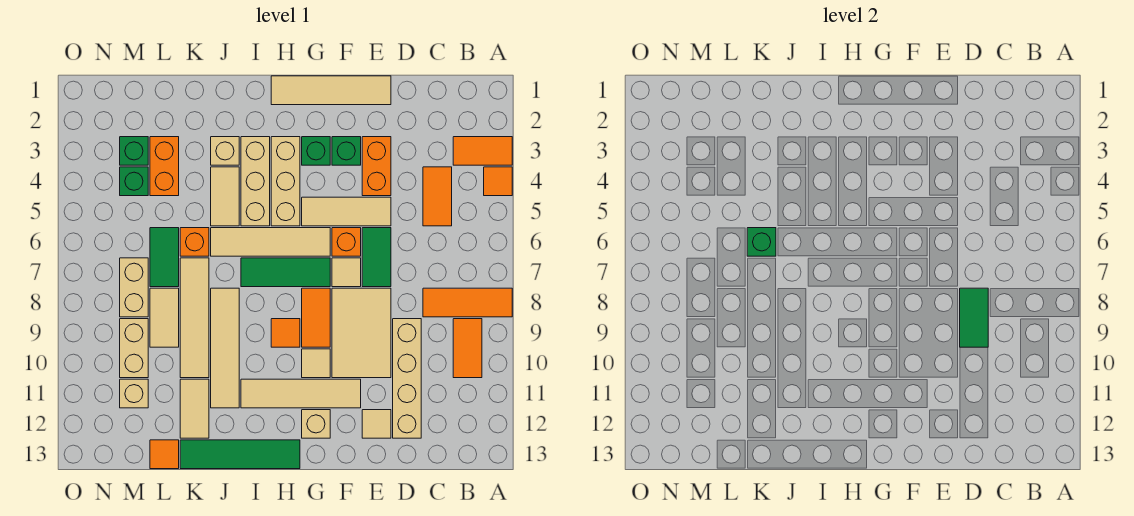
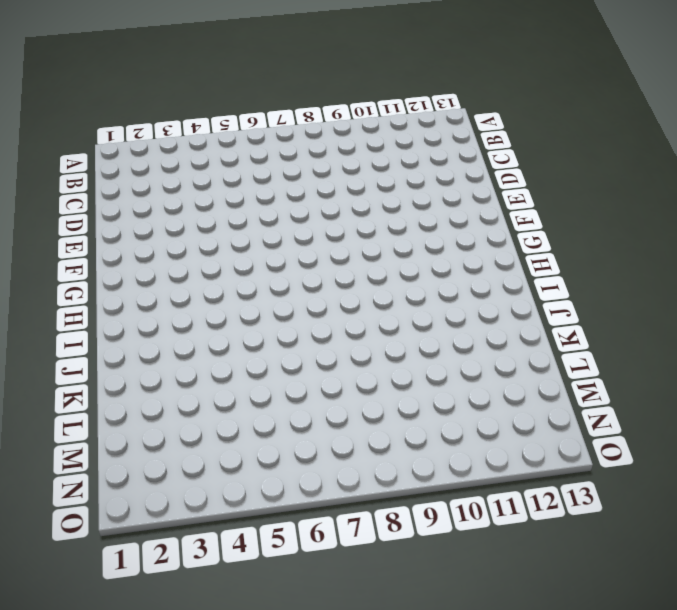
none -> orange tile A3:B3 level 1
none -> orange tile A4 level 1
none -> orange tile A8:C8 level 1
none -> orange tile B9:B10 level 1

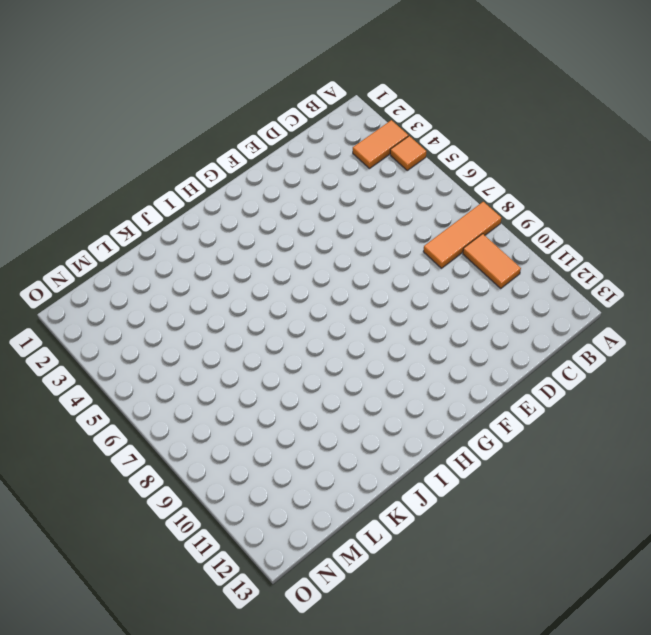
none -> orange tile C4:C5 level 1
none -> tan brick D9:D12 level 1
none -> tan tile E1:H1 level 1
none -> orange brick E3:E4 level 1

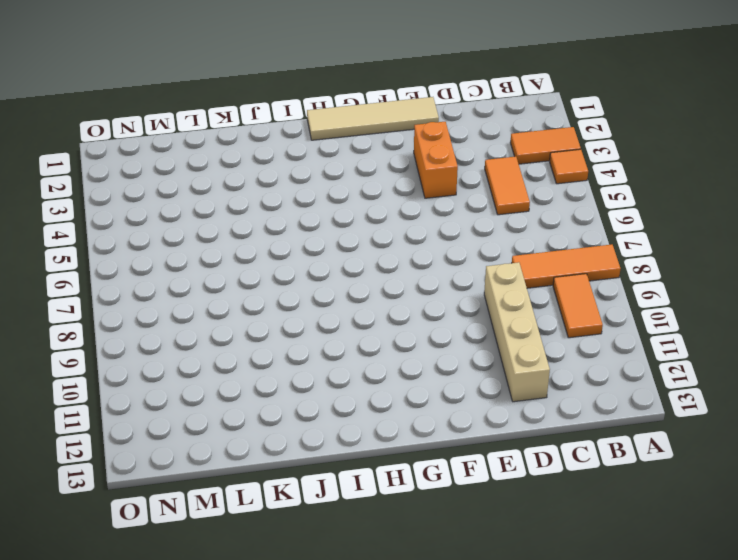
none -> tan tile E5:G5 level 1
none -> green tile E6:E7 level 1
none -> tan tile E8:F10 level 1
none -> tan tile E12 level 1

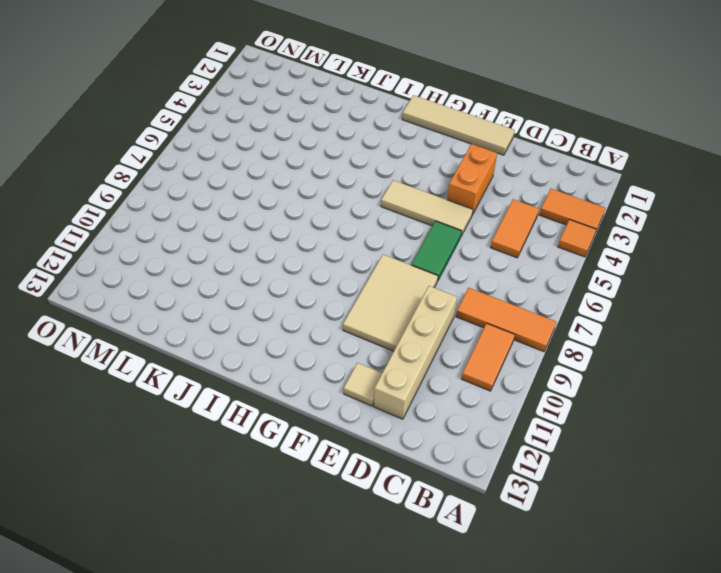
none -> green brick F3 level 1
none -> orange brick F6 level 1
none -> tan tile F7 level 1
none -> tan tile F11:I11 level 1

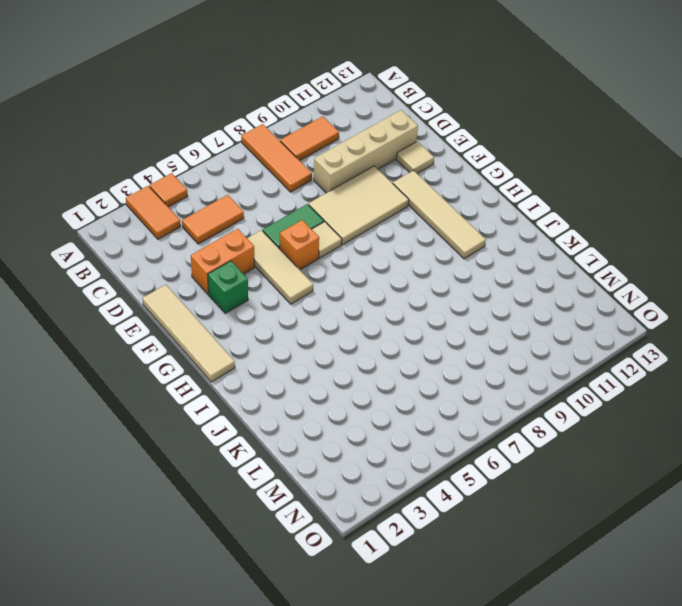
none -> green brick G3 level 1
none -> tan tile G6:J6 level 1
none -> green tile G7:I7 level 1
none -> orange tile G8:G9 level 1

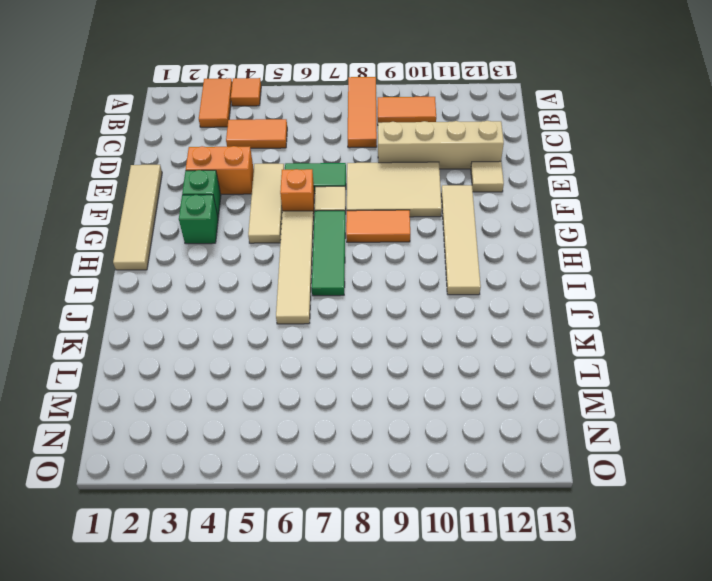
none -> tan tile G10 level 1
none -> tan brick G12 level 1
none -> tan brick H3:H5 level 1
none -> orange tile H9 level 1

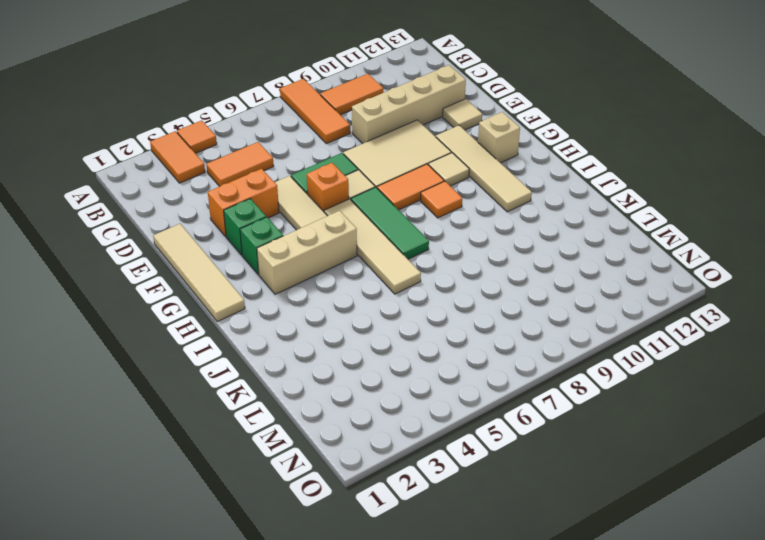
none -> green tile H13:K13 level 1
none -> tan brick I3:I5 level 1
none -> tan brick J3 level 1
none -> tan tile J4:J5 level 1

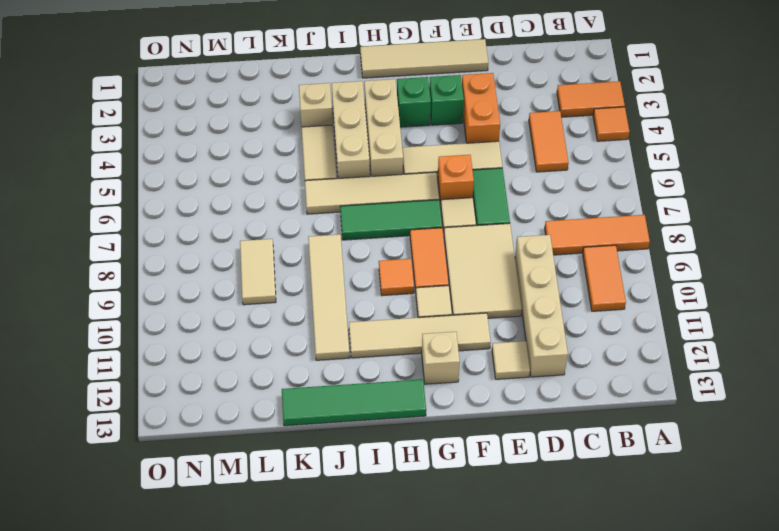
none -> orange brick K6 level 1
none -> tan tile K7:K10 level 1
none -> tan tile K11:K12 level 1
none -> orange brick L3:L4 level 1

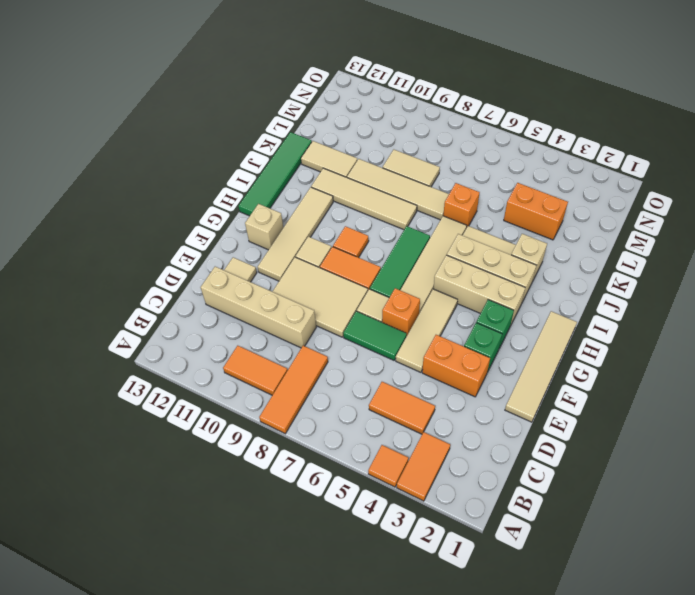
none -> green tile L6:L7 level 1
none -> orange tile L13 level 1
none -> green brick M3 level 1
none -> green brick M4 level 1

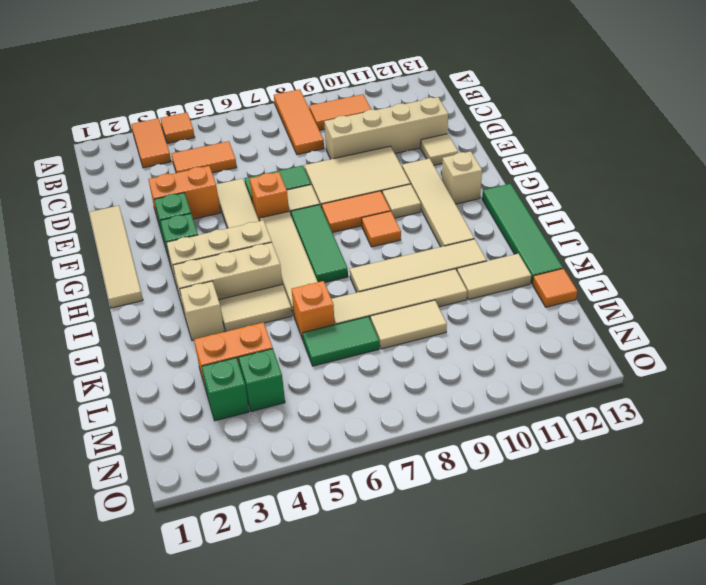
none -> tan brick M7:M8 level 1
none -> tan brick M9:M10 level 1
none -> tan brick M11 level 1
none -> green tile D8:D9 level 2

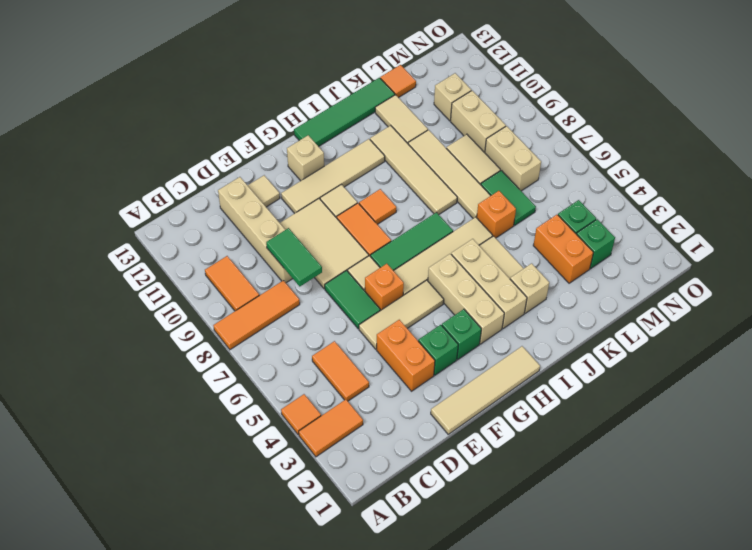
none -> green brick K6 level 2

